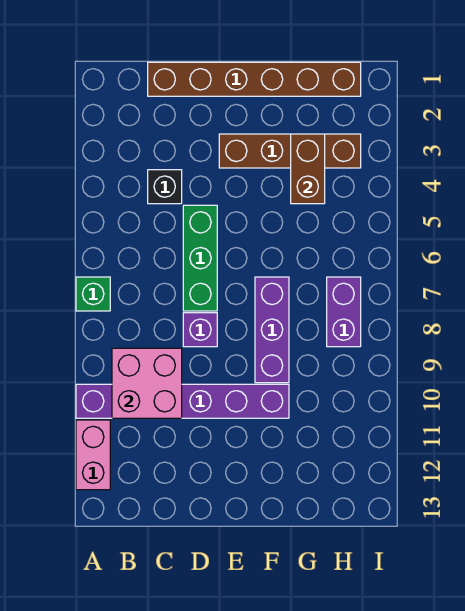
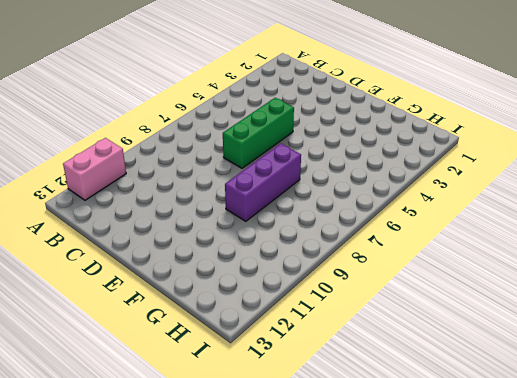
none -> green brick A7 level 1
none -> purple brick A10:F10 level 1
none -> brown brick C1:H1 level 1

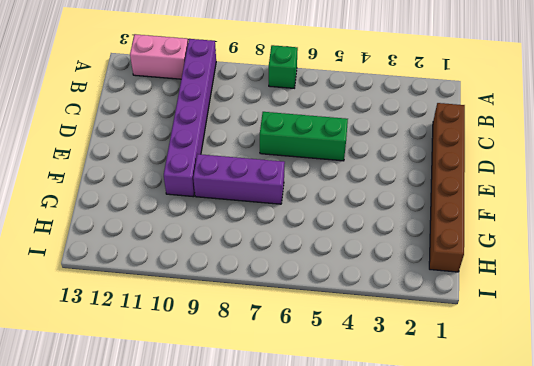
none -> black brick C4 level 1
none -> purple brick D8 level 1
none -> brown brick E3:H3 level 1

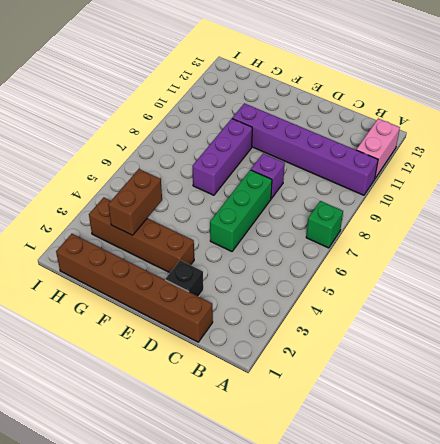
black brick D2 level 1 -> black brick C4 level 1
none -> purple brick H7:H8 level 1
none -> pink brick B9:C10 level 2

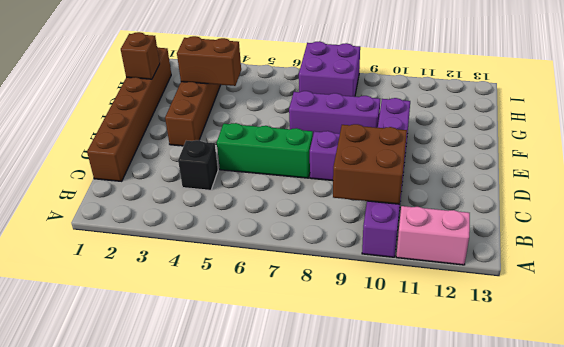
brown brick B9:C10 level 2 -> pink brick B9:C10 level 2
brown brick G1 level 2 -> none
purple brick H7:I8 level 1 -> purple brick H7:H8 level 1
none -> green brick A7 level 1

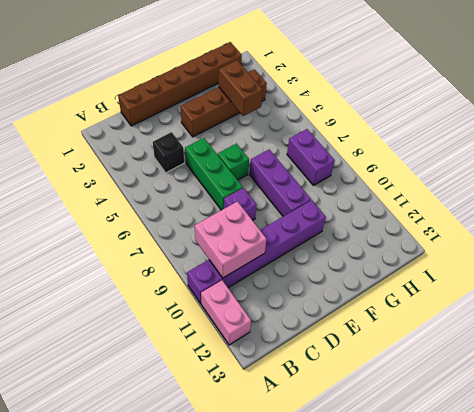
green brick E6 level 1 -> green brick A7 level 1

